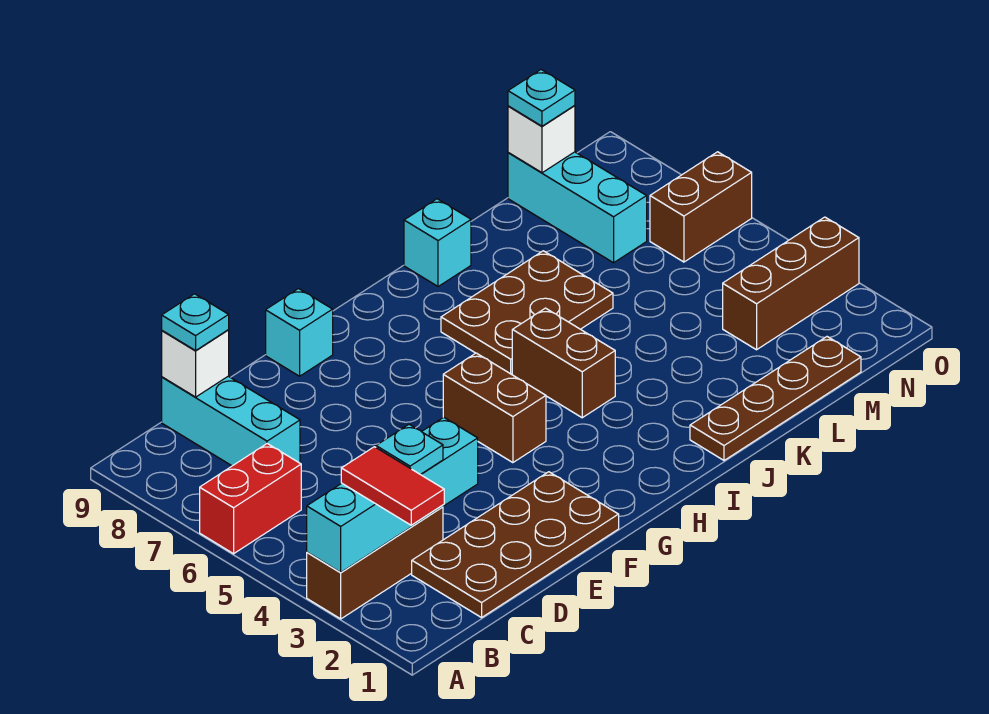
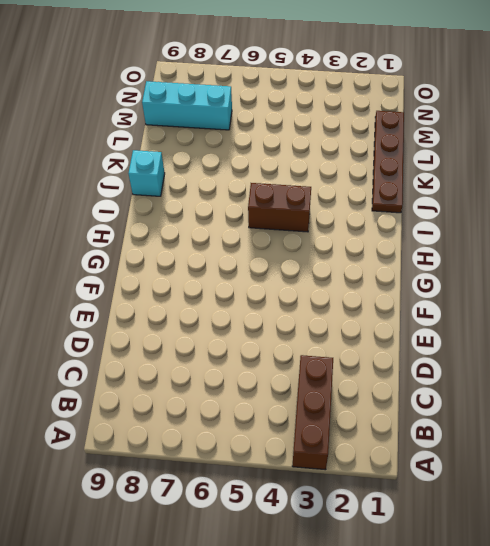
none -> red brick A6:B6 level 1
none -> brown plate C1:F2 level 1
none -> cyan brick C7:C9 level 1

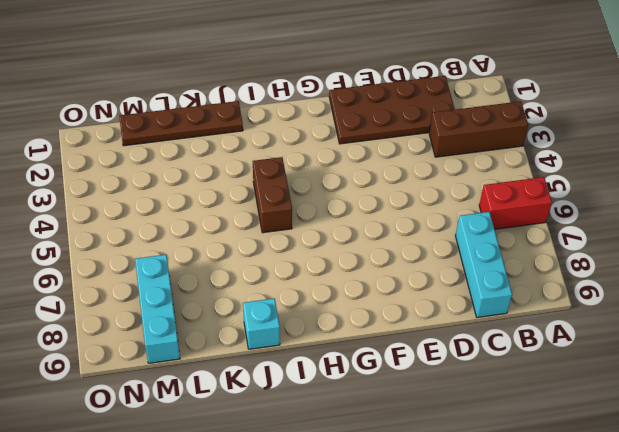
none -> cyan brick F9 level 1
none -> brown brick G4:G5 level 1
none -> brown plate I6:K7 level 1

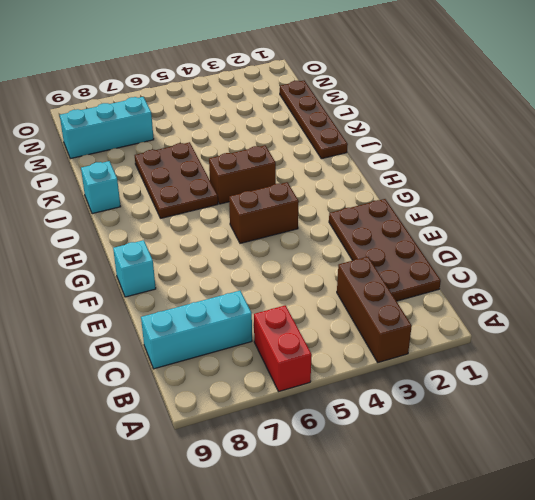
none -> brown brick M3:O3 level 1
none -> brown brick N6:O6 level 1
none -> cyan brick A3:D3 level 2

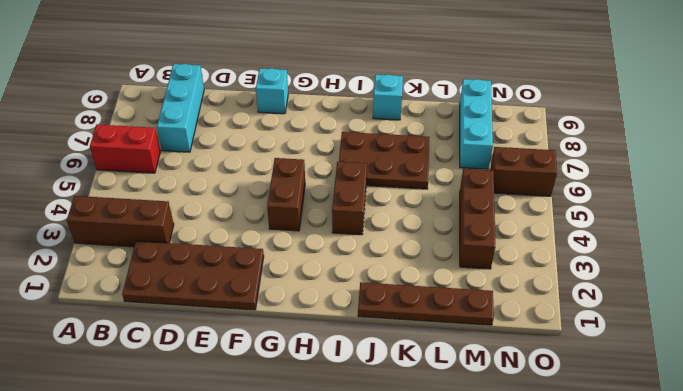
brown brick M3:M5 level 1 -> brown brick M3:O3 level 1
none -> cyan brick A3:D3 level 2
none -> white brick C9 level 2
none -> white brick M9 level 2

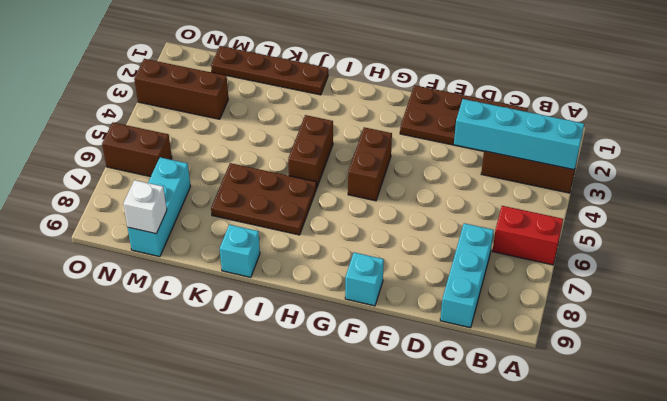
none -> white brick C9 level 2
none -> red tile B2:B3 level 3
none -> cyan plate C3 level 3

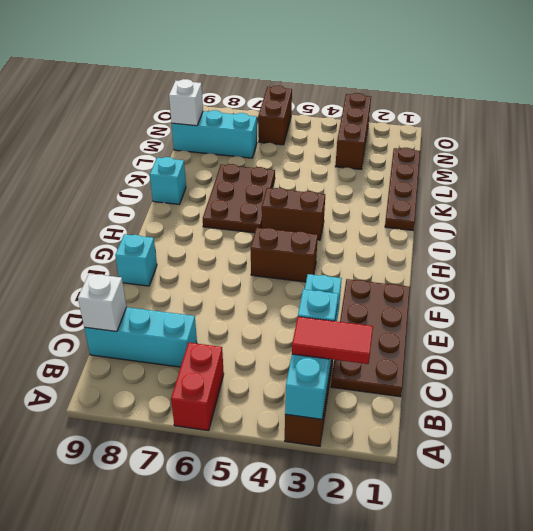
none -> cyan plate C9 level 3
none -> cyan plate M9 level 3

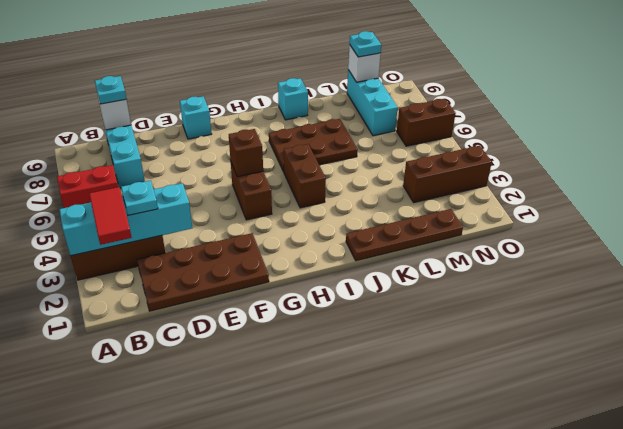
brown brick G5 level 2 -> none

